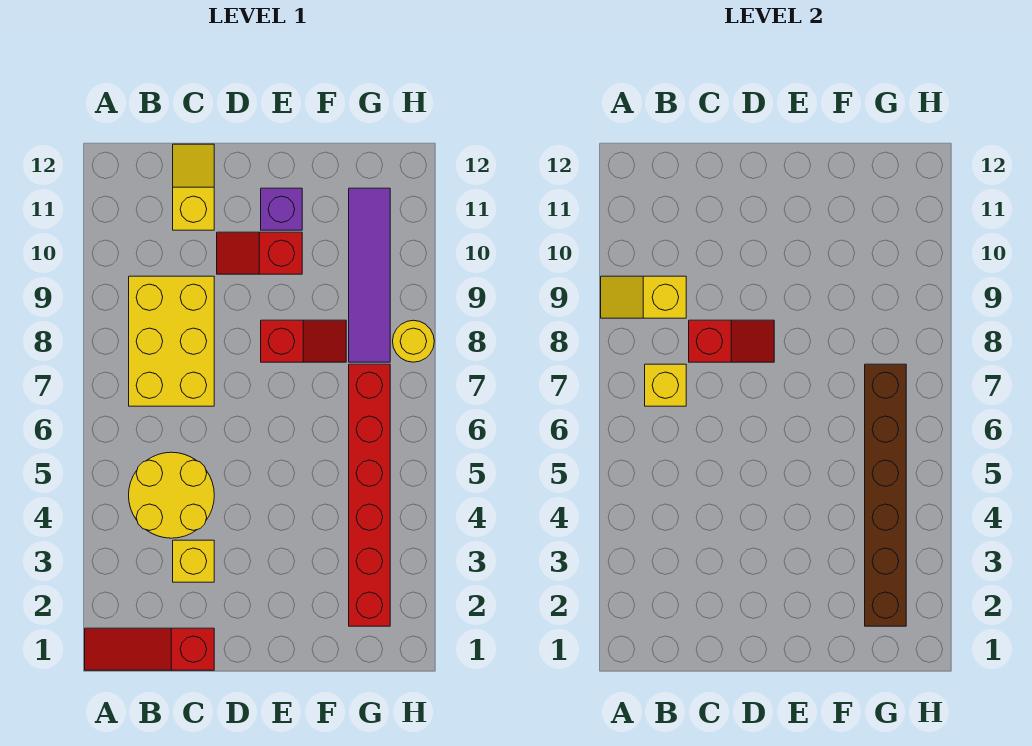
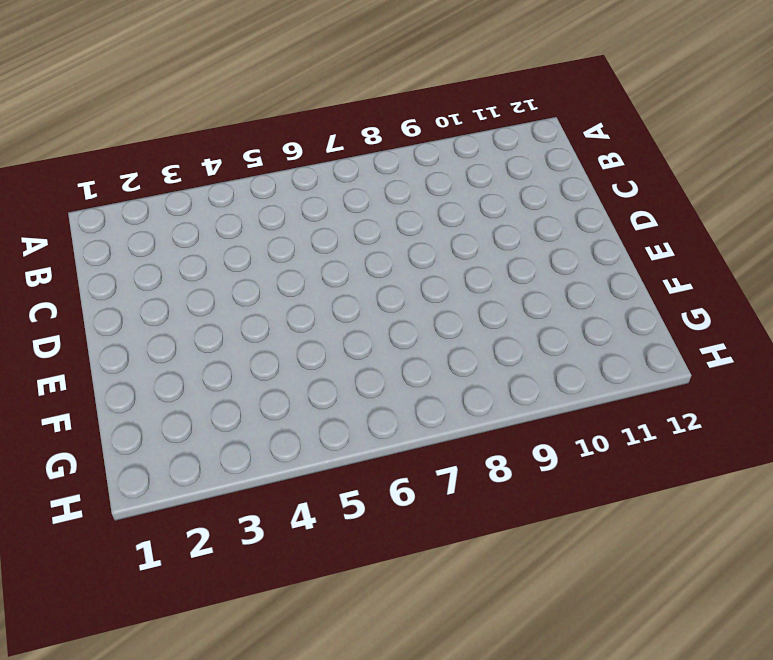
none -> red slope A1:C1 level 1 top C
none -> yellow round brick B4:C5 level 1
none -> yellow brick B7:C9 level 1

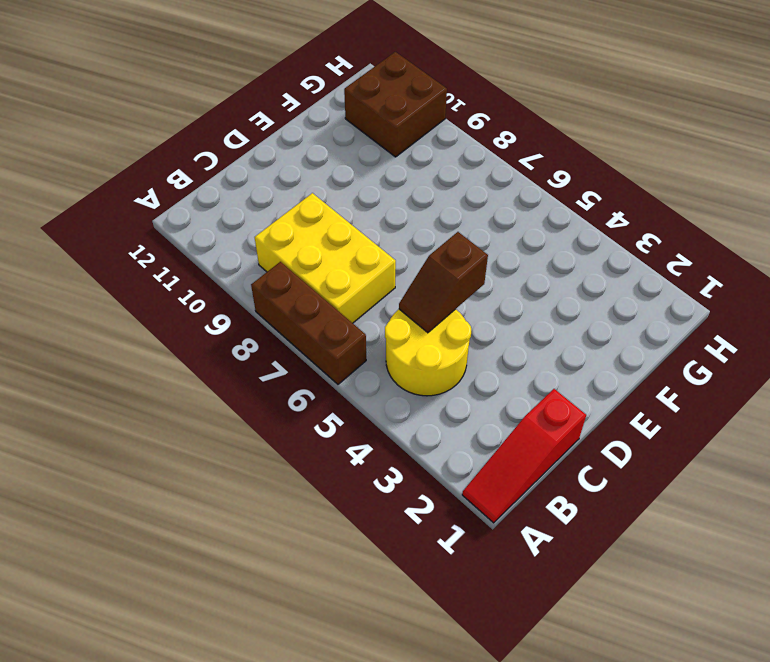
brown brick A6:A8 level 1 -> none
brown slope C5:D5 level 2 top D -> none
brown brick G10:H11 level 1 -> purple tile G8:G11 level 1
none -> yellow brick C3 level 1
none -> yellow slope C11:C12 level 1 top 11
none -> red slope D10:E10 level 1 top E

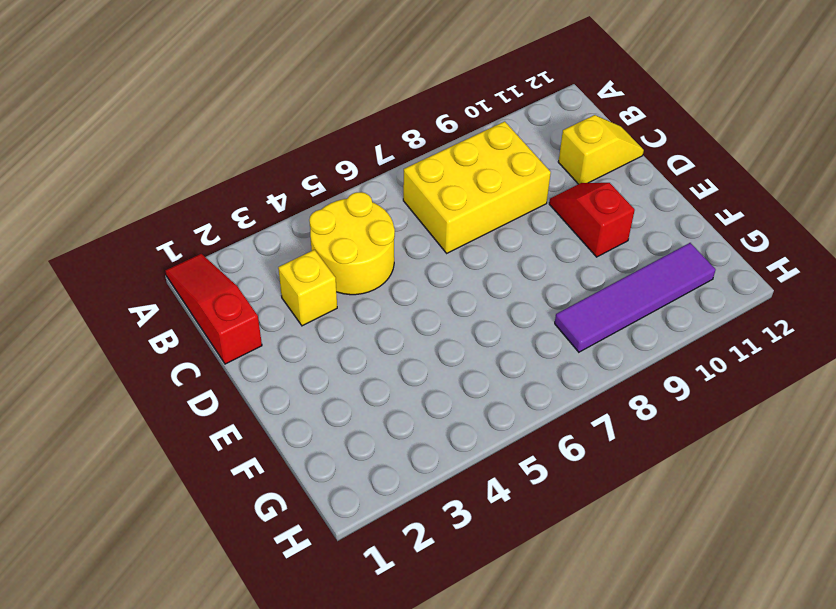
none -> red slope E8:F8 level 1 top E
none -> purple brick E11 level 1
none -> red brick G2:G7 level 1

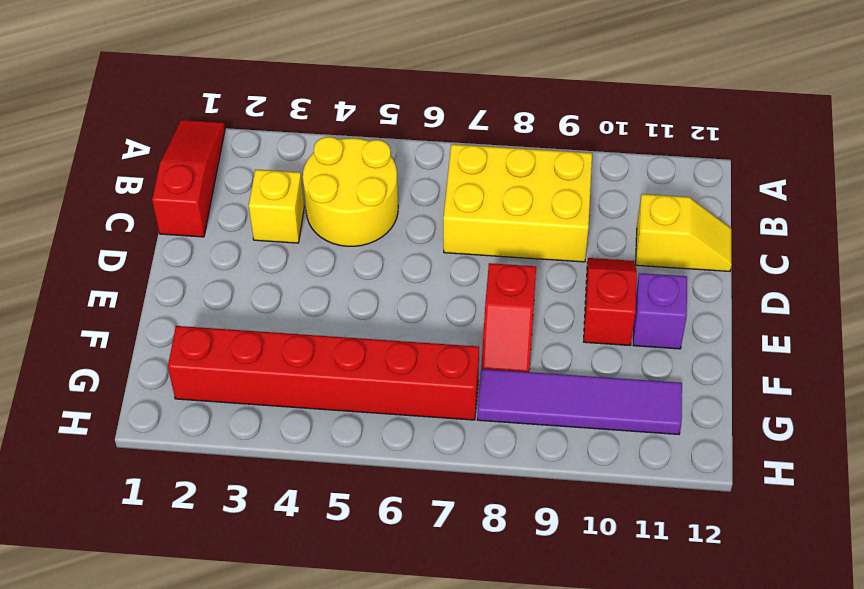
none -> yellow round brick H8 level 1
none -> yellow slope A9:B9 level 2 top B
none -> yellow brick B7 level 2

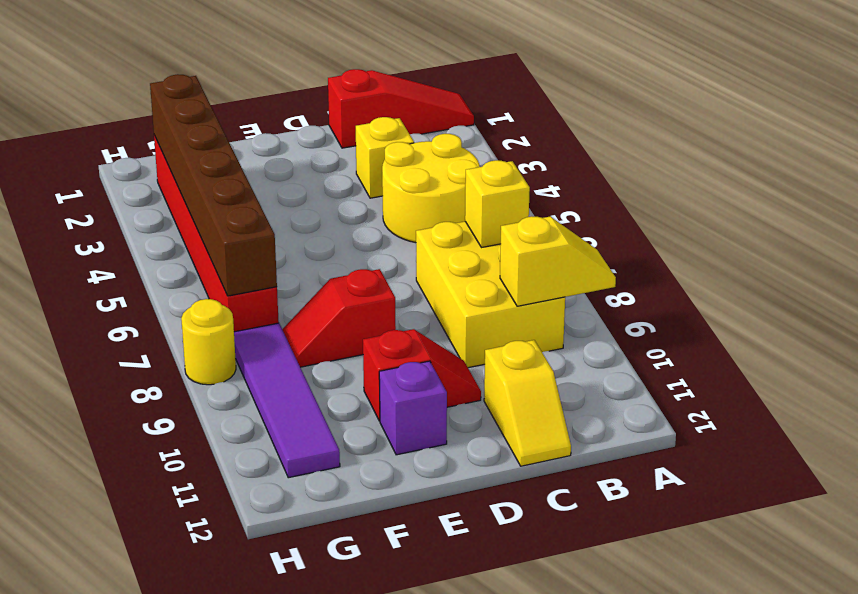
none -> red slope C8:D8 level 2 top C

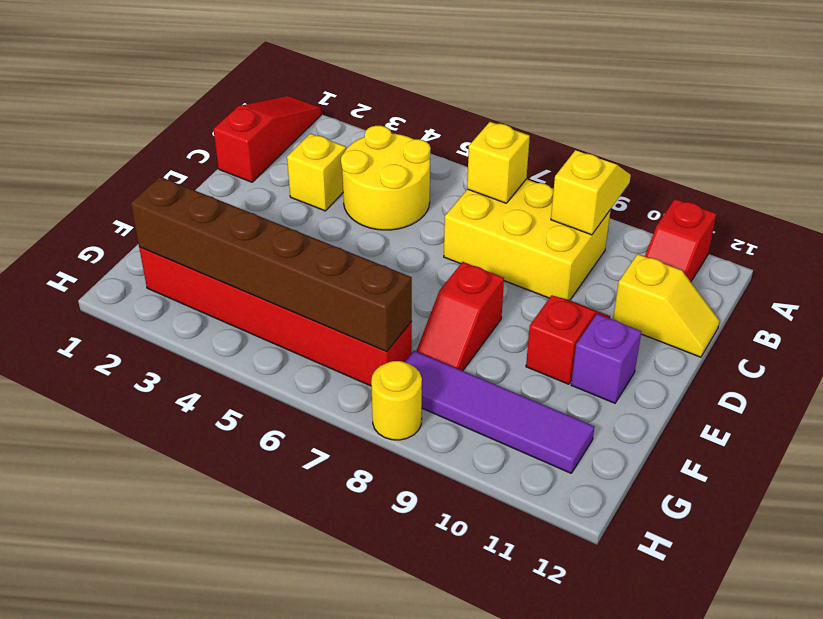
red slope A11:B11 level 1 top A -> red slope C8:D8 level 2 top C

